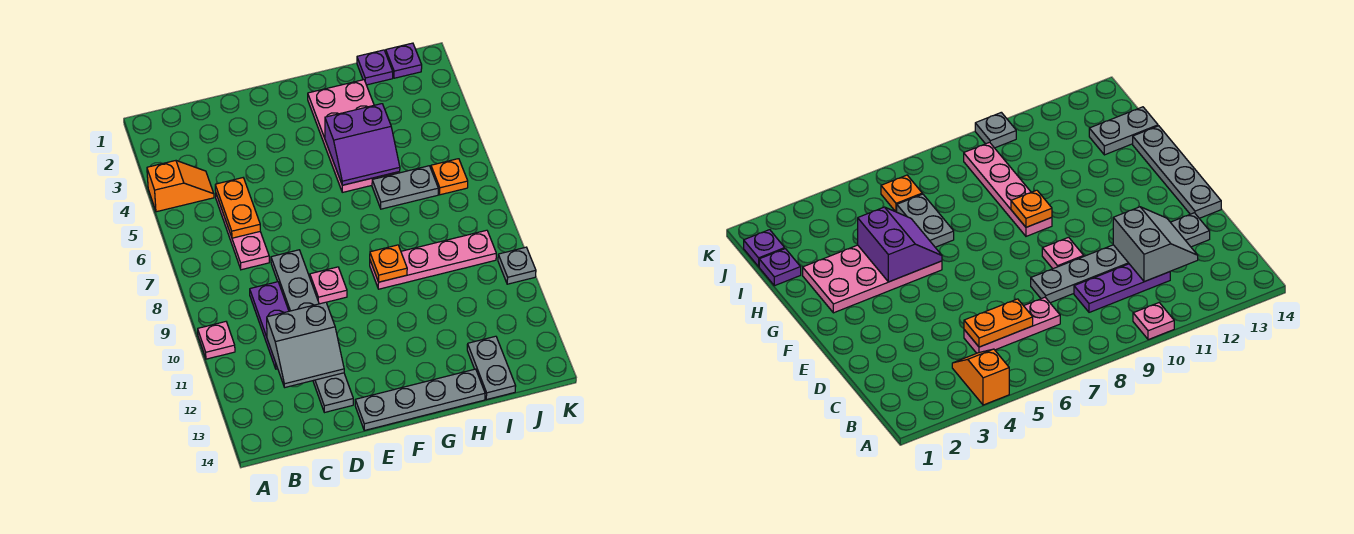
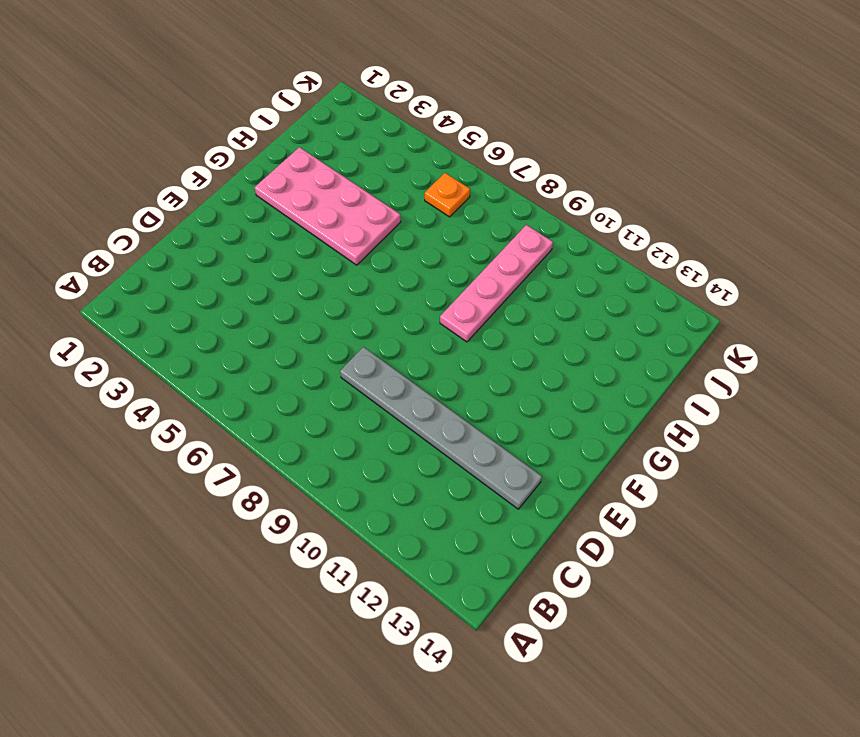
none -> orange slope A4:B4 level 1 top A
none -> pink plate A10 level 1
none -> pink plate C5:C7 level 1

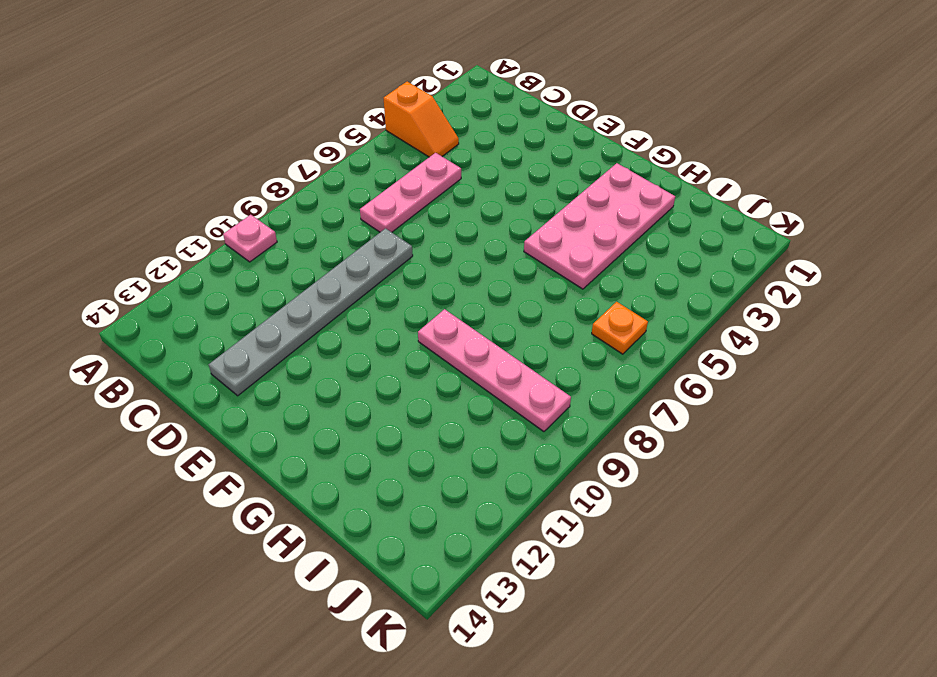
none -> purple plate C9:C11 level 1
none -> pink plate E9 level 1
none -> grey plate E14:H14 level 1

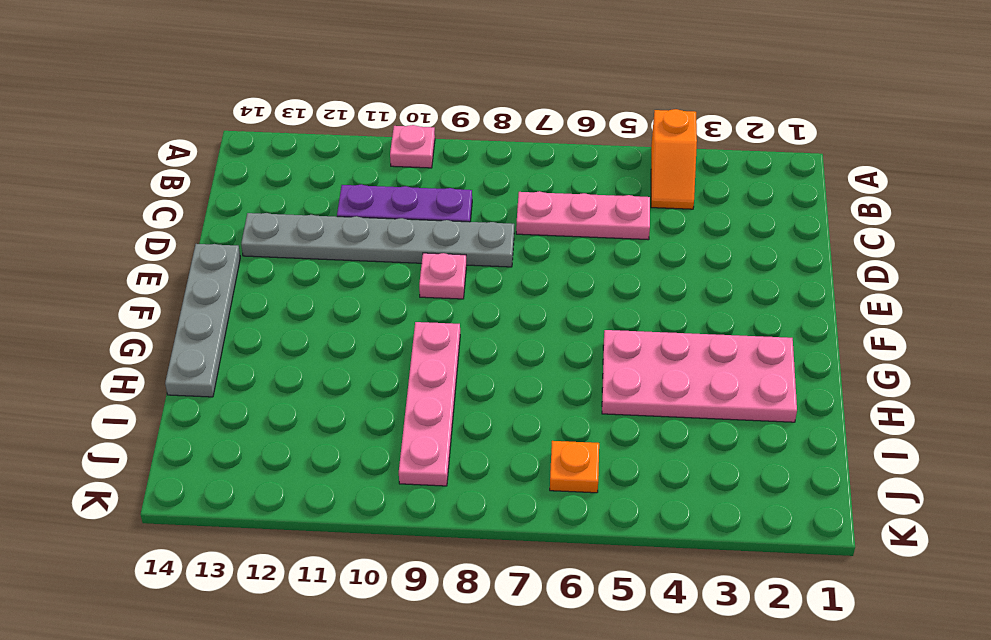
none -> grey plate H6:I6 level 1
none -> purple plate I1 level 1
none -> grey plate I13:I14 level 1

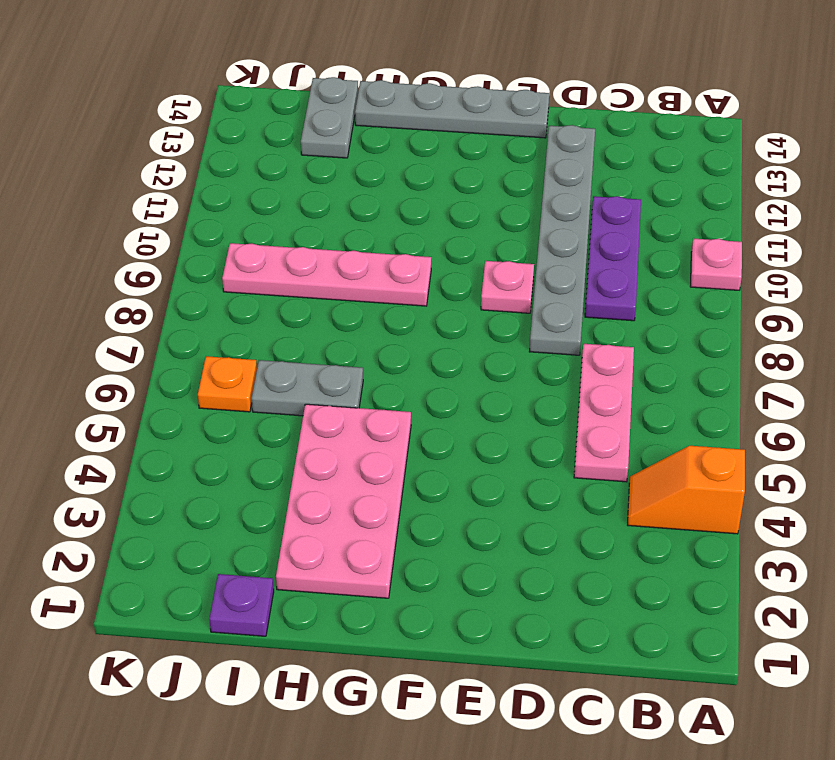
none -> purple plate J1 level 1
none -> grey plate K10 level 1
none -> orange plate C5:C6 level 2

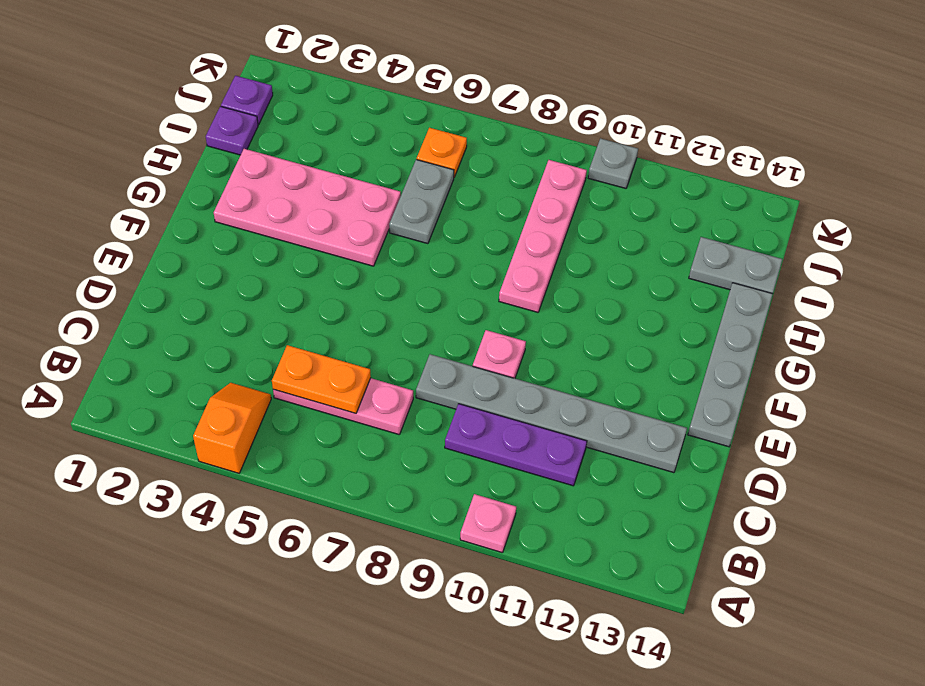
none -> grey slope C11:D12 level 2 top 11
none -> purple slope G4:H5 level 2 top 4
none -> orange plate G9 level 2

